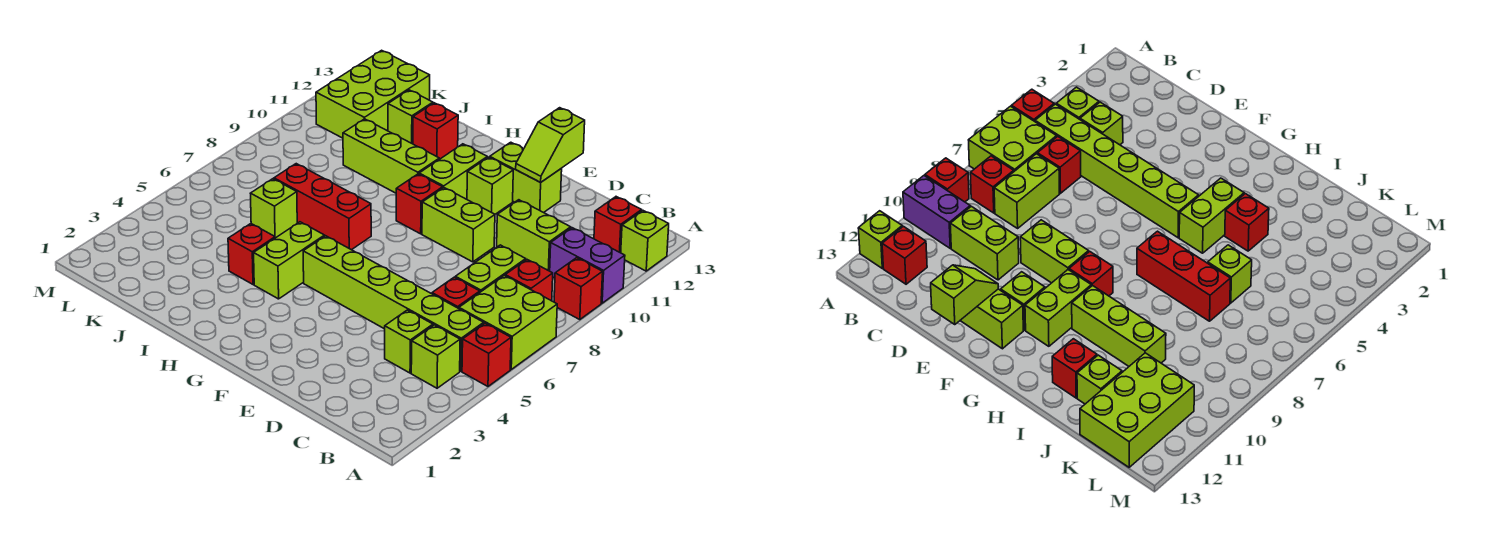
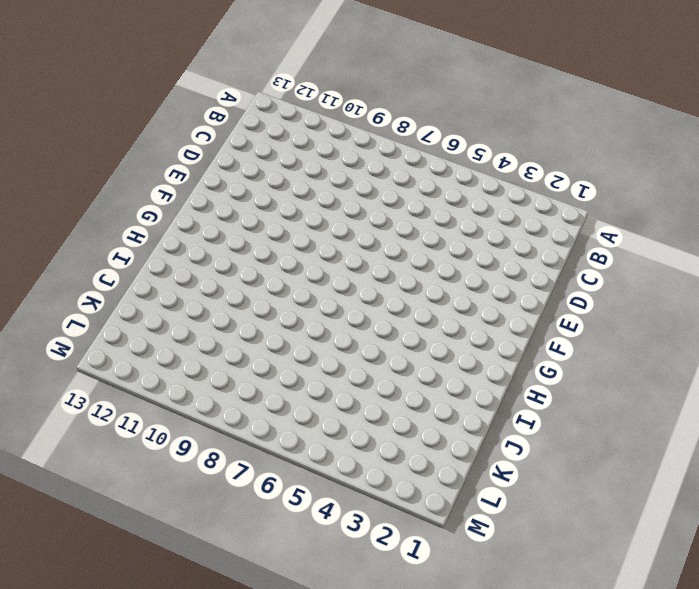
none -> red brick A5 level 1
none -> lime brick A6:B7 level 1
none -> red brick A9 level 1

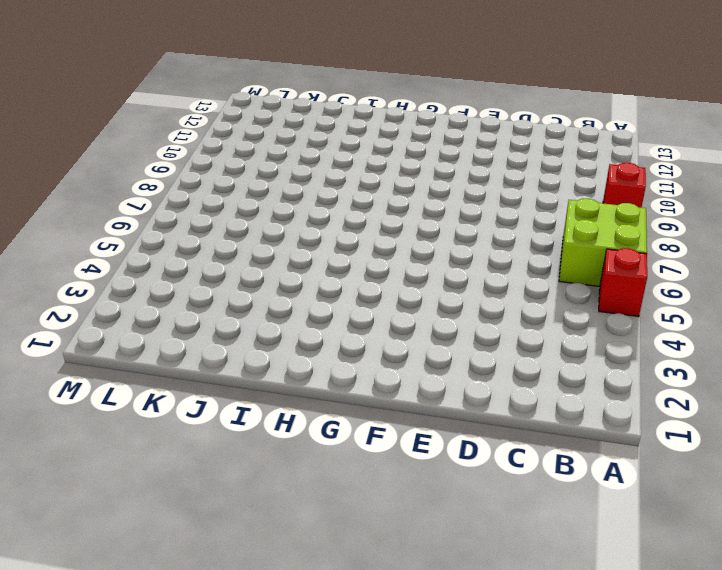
none -> purple brick A10:B10 level 1
none -> lime brick A12 level 1
none -> lime brick B4 level 1

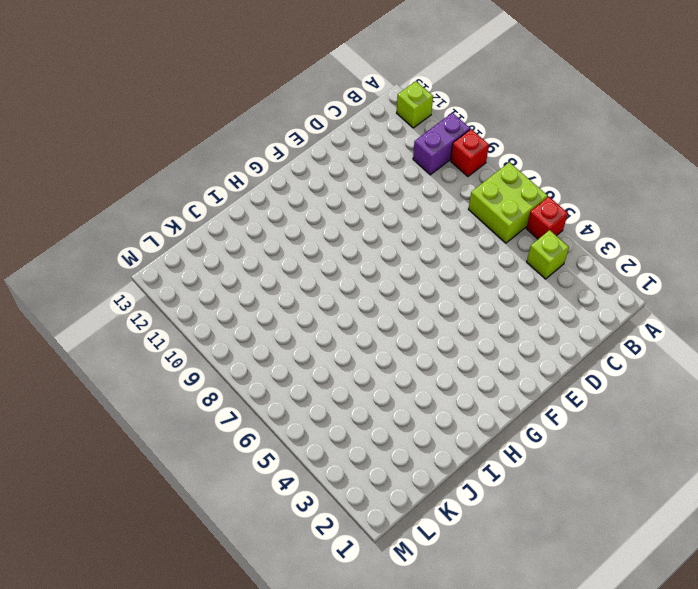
none -> lime brick B5:G5 level 1
none -> red brick B8 level 1
none -> red brick B12 level 1

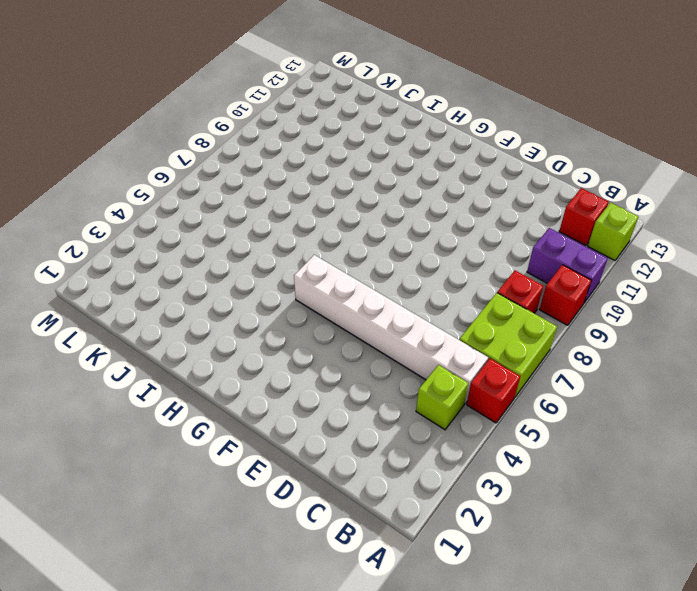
white brick B5:G5 level 1 -> lime brick B5:G5 level 1
none -> lime brick C4 level 1
none -> red brick C6 level 1
none -> lime brick C7:C8 level 1

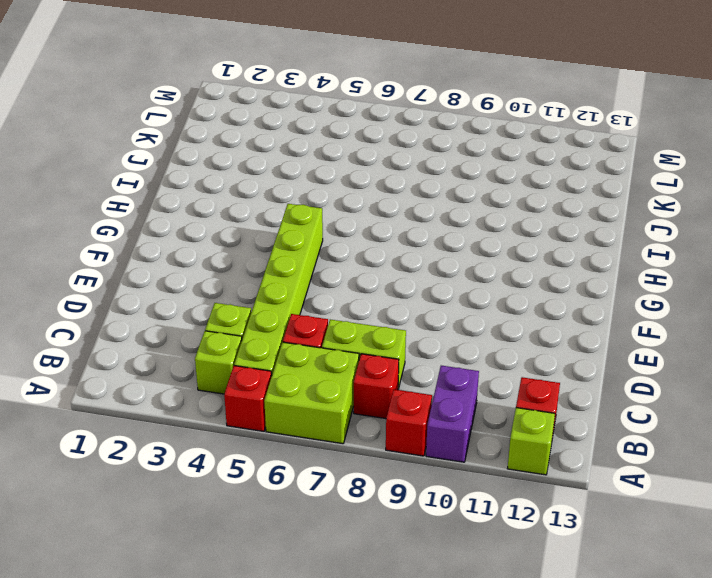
none -> lime brick C10:D10 level 1
none -> lime brick E9:F9 level 1
none -> lime brick E12:F12 level 1

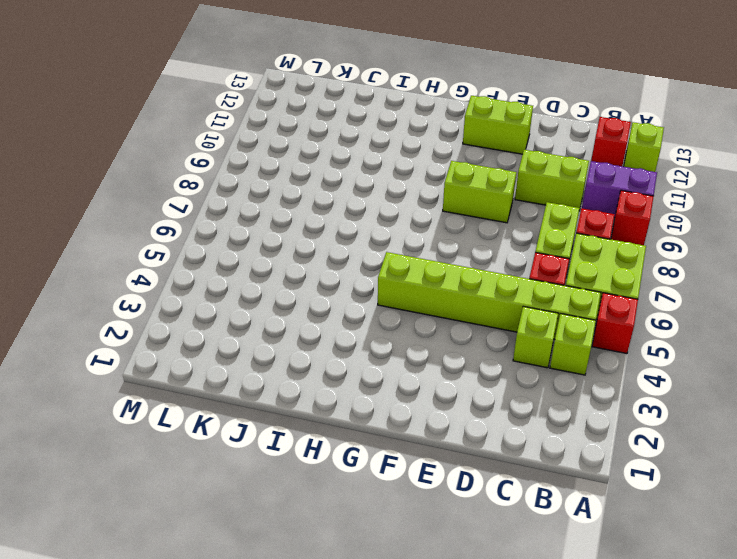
none -> lime brick F11 level 1
none -> red brick G9 level 1
none -> lime brick G10:G11 level 1

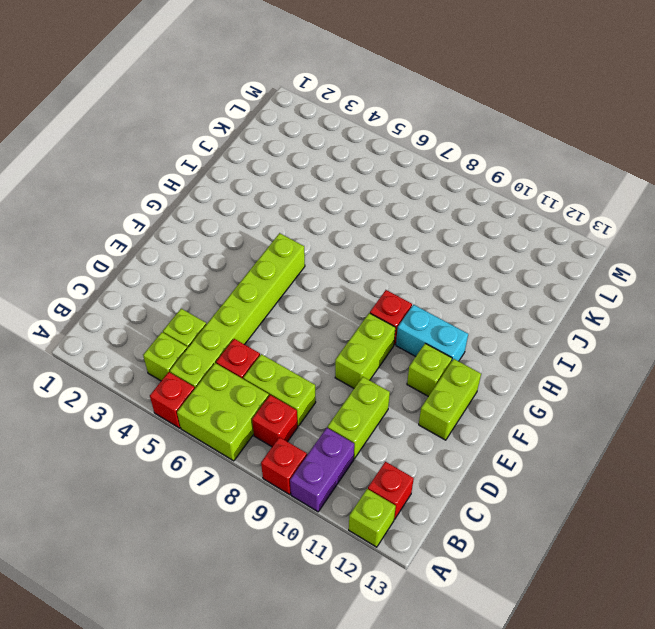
cyan brick G10:G11 level 1 -> lime brick G10:G11 level 1
none -> lime brick H4:H5 level 1
none -> red brick H7:J7 level 1
none -> lime brick H10:J10 level 1

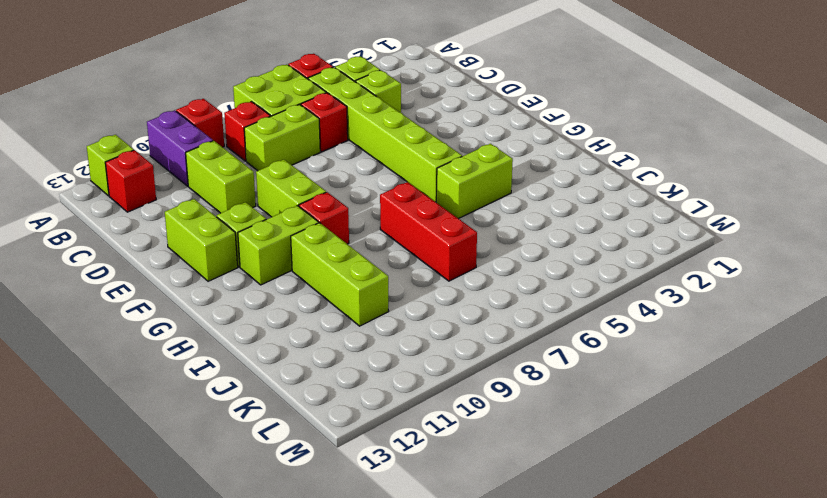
none -> red brick I4 level 1
none -> red brick I12 level 1
none -> lime brick J6 level 1

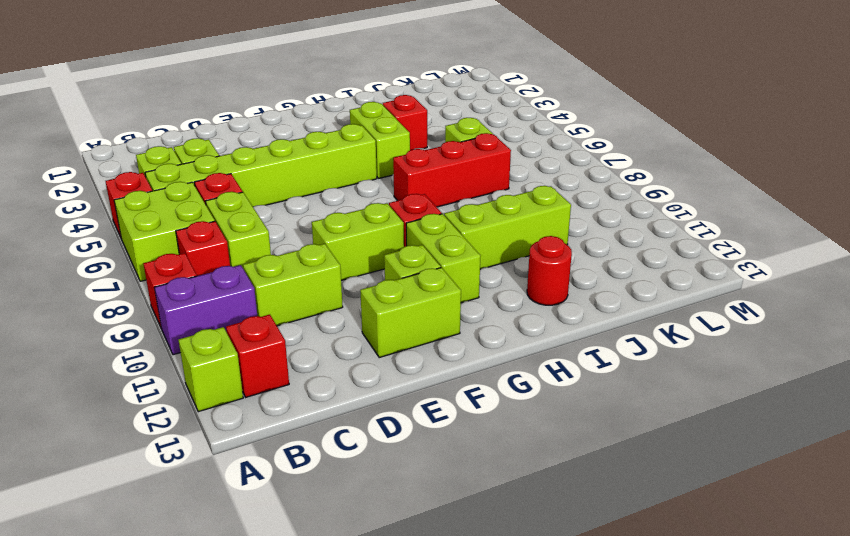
red round brick I12 level 1 -> red brick I12 level 1
none -> lime brick J12 level 1
none -> lime brick K11:L13 level 1
none -> lime slope E12:E13 level 2 top 13

